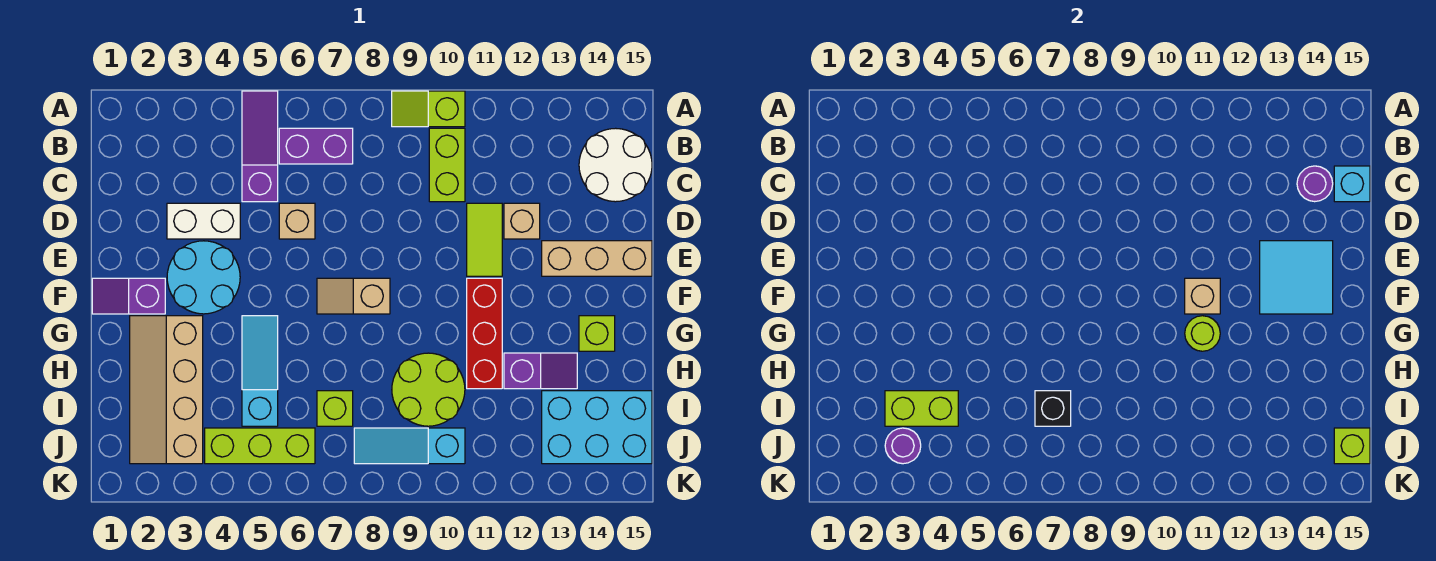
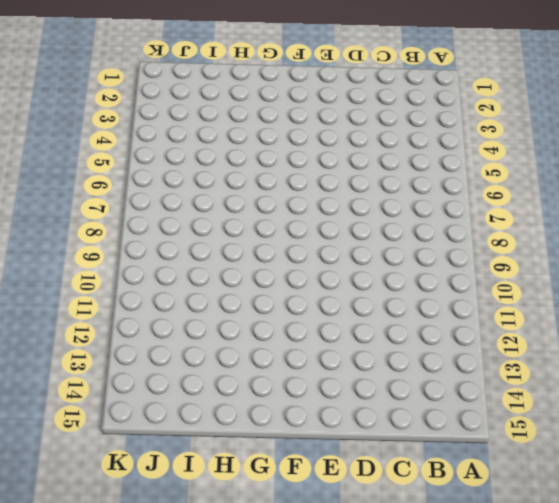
none -> purple slope A5:C5 level 1 top C
none -> lime slope A9:A10 level 1 top 10
none -> purple brick B6:B7 level 1
none -> lime brick B10:C10 level 1

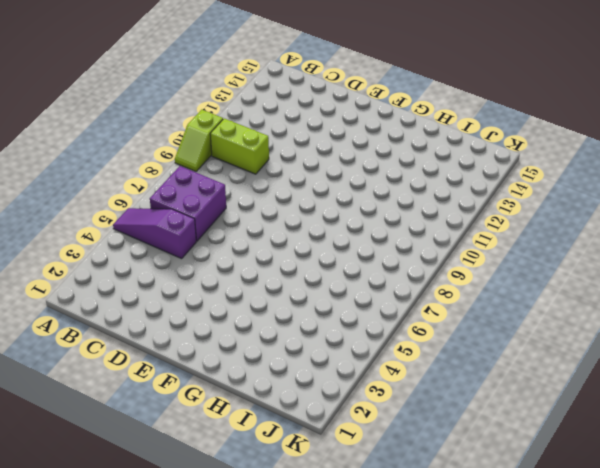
purple brick B6:C7 level 1 -> purple brick B6:B7 level 1
none -> white round brick B14:C15 level 1
none -> white brick D3:D4 level 1
none -> tan brick D6 level 1
none -> lime tile D11:E11 level 1

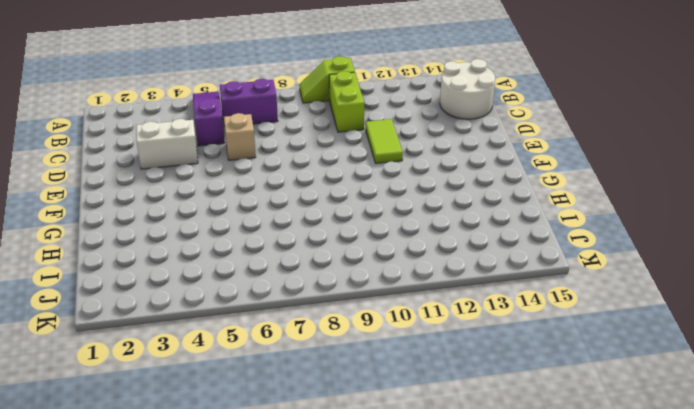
none -> tan brick D12 level 1
none -> cyan round brick E3:F4 level 1
none -> tan brick E13:E15 level 1
none -> purple slope F1:F2 level 1 top 2

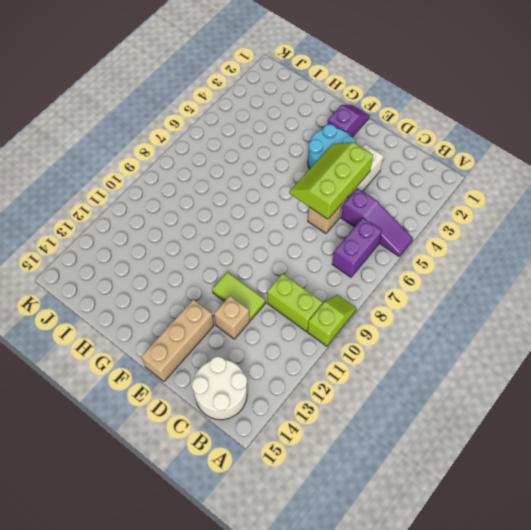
lime slope D4:E6 level 2 top D -> none
none -> tan slope F7:F8 level 1 top 8
none -> red brick F11:H11 level 1
none -> tan slope G2:J3 level 1 top 3
none -> cyan slope G5:I5 level 1 top I

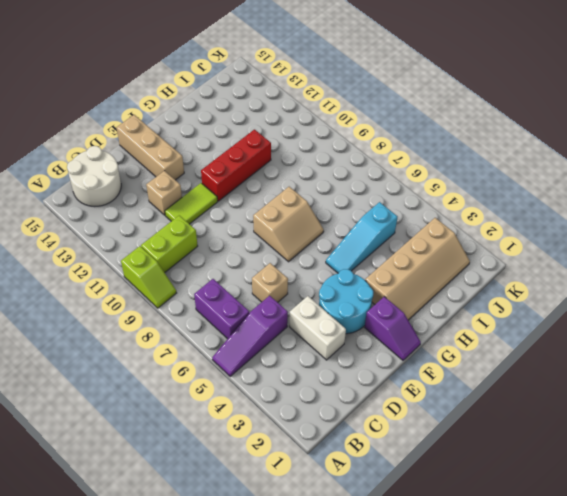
tan slope F7:G8 level 1 top 8 -> tan slope F7:F8 level 1 top 8
none -> lime brick G14 level 1
none -> lime round brick H9:I10 level 1
none -> purple slope H12:H13 level 1 top 12
none -> lime brick I7 level 1

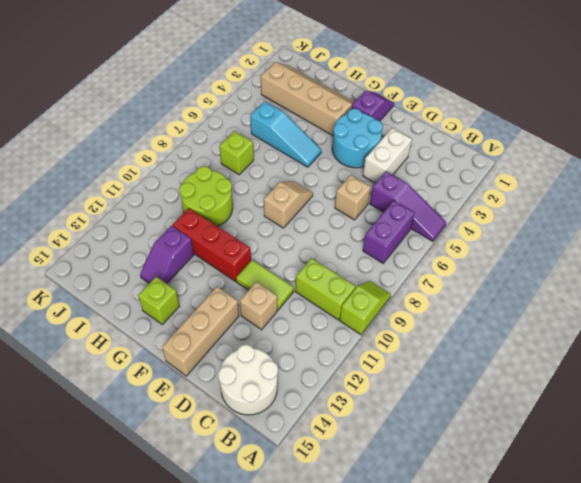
none -> cyan brick I13:J15 level 1
none -> lime brick J4:J6 level 1
none -> cyan slope J8:J10 level 1 top 10
none -> purple round brick C14 level 2

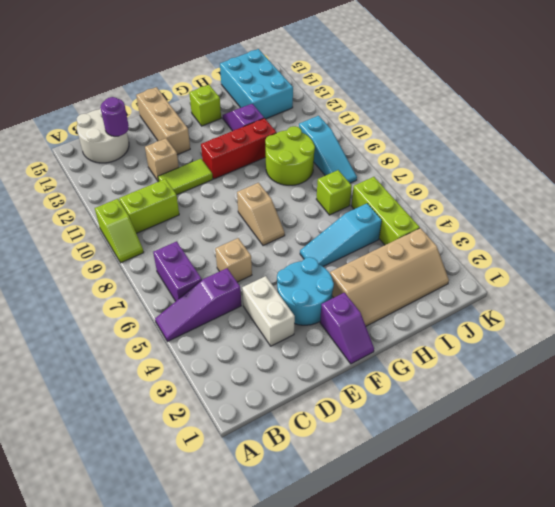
none -> cyan brick C15 level 2
none -> cyan tile E13:F14 level 2
none -> tan brick F11 level 2
none -> lime round brick G11 level 2

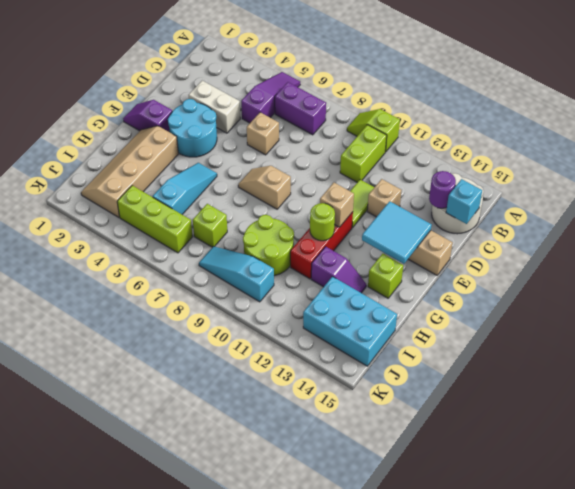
none -> lime brick I3:I4 level 2
none -> black brick I7 level 2
none -> purple round brick J3 level 2
none -> lime brick J15 level 2

